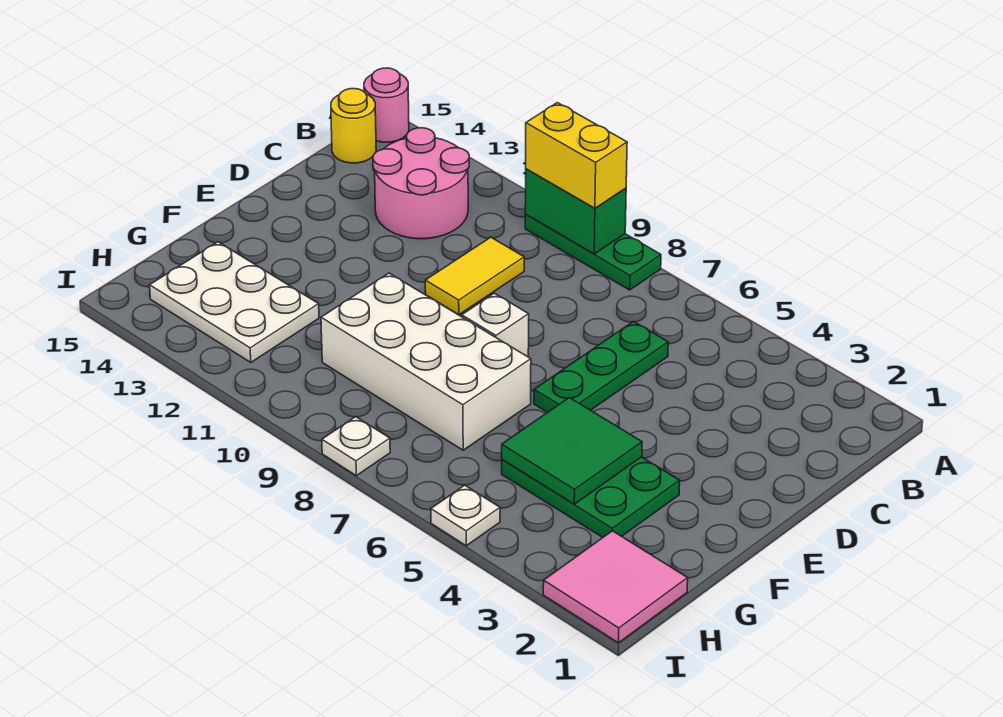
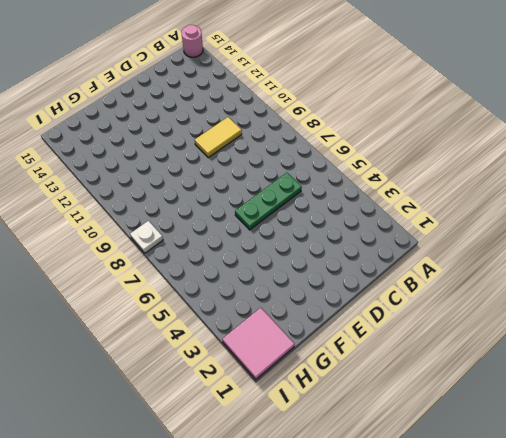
none -> green plate A8:A10 level 1
none -> pink round brick B12:C13 level 1
none -> yellow round brick B15 level 1

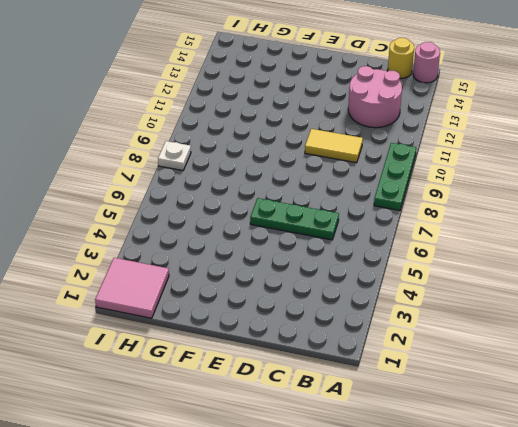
none -> white brick E8 level 1
none -> green plate F3:G5 level 1
none -> white brick F7:G10 level 1

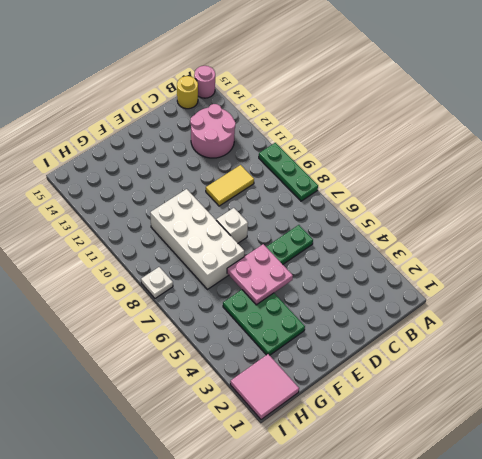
pink plate E5:F6 level 2 -> green tile F4:G5 level 2
none -> white plate G12:H14 level 1
none -> white plate I5 level 1
none -> green brick A9:A10 level 2

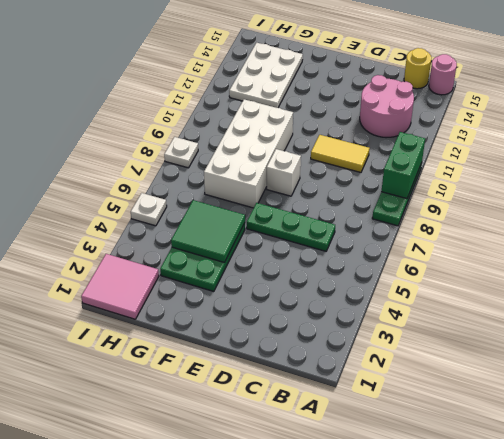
none -> yellow brick A9:A10 level 3

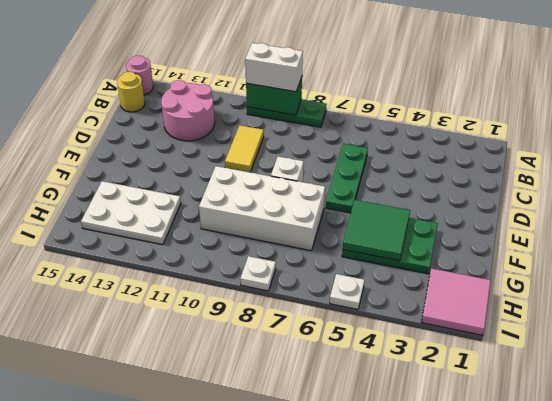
white brick A9:A10 level 3 -> yellow brick A9:A10 level 3

